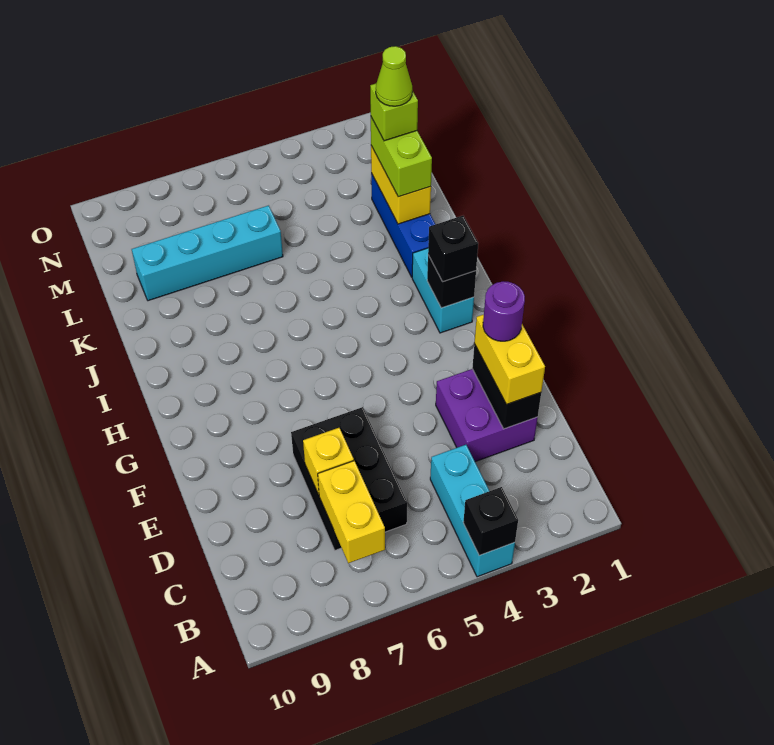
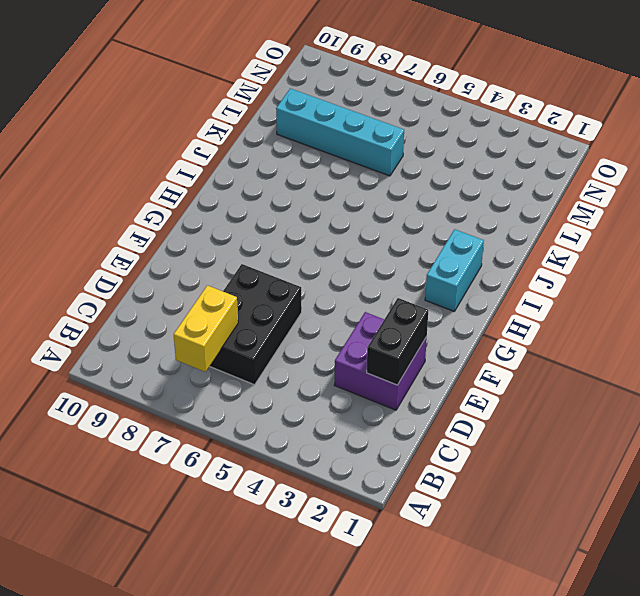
none -> cyan brick A4:C4 level 1
none -> blue brick J2:L2 level 1
none -> black brick A4 level 2

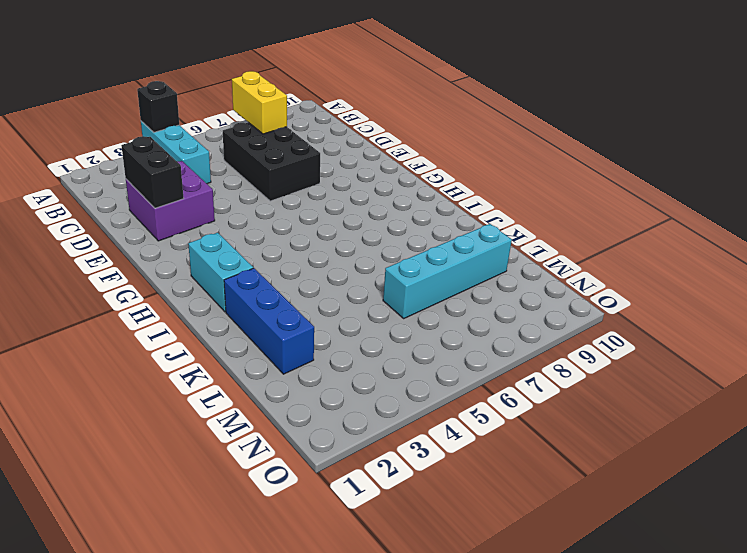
none -> yellow brick D7 level 2
none -> black brick H2 level 2
none -> yellow brick K2:L2 level 2

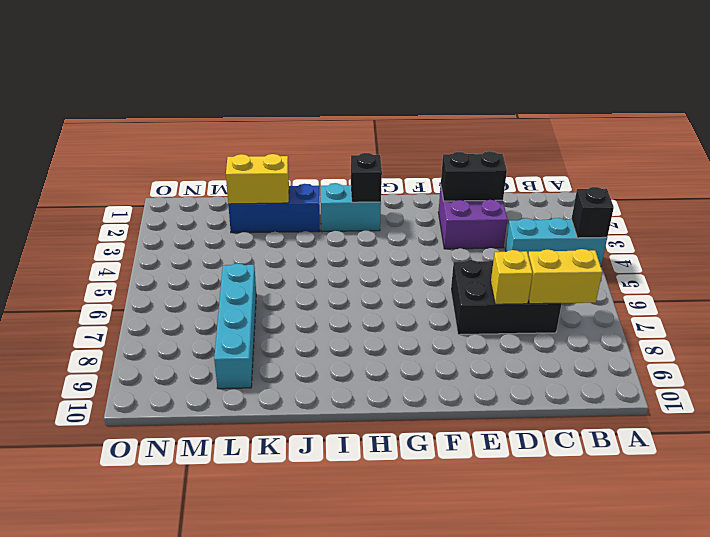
none -> yellow brick D2:E2 level 3
none -> black brick H2 level 3
none -> lime brick K2:L2 level 3

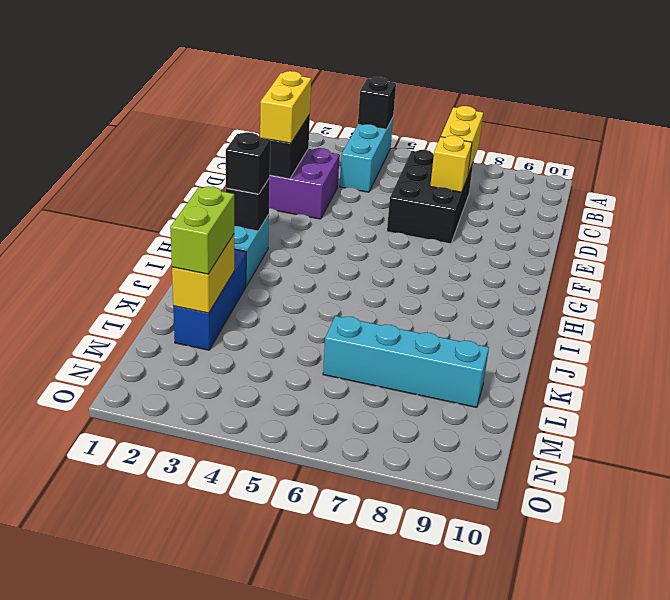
none -> purple round brick E2 level 4
none -> lime brick L2 level 4
none -> lime cone L2 level 5

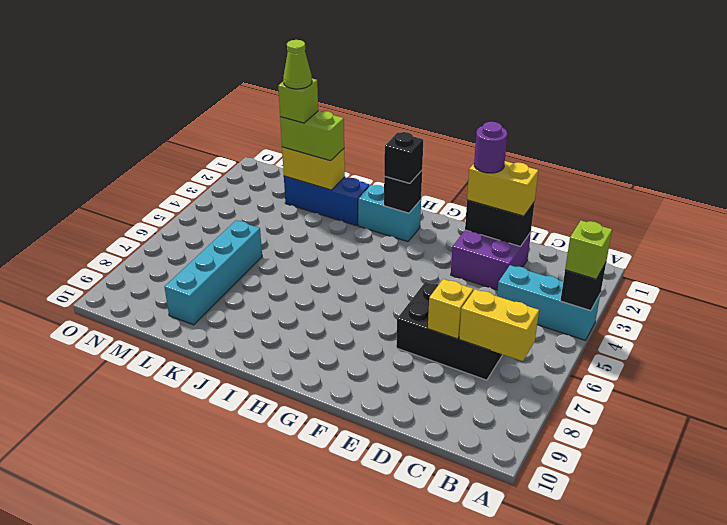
lime brick A4 level 3 -> none

